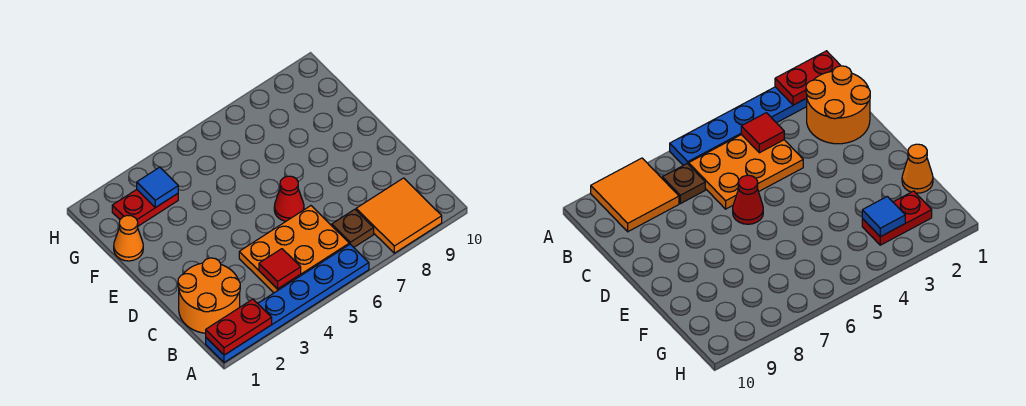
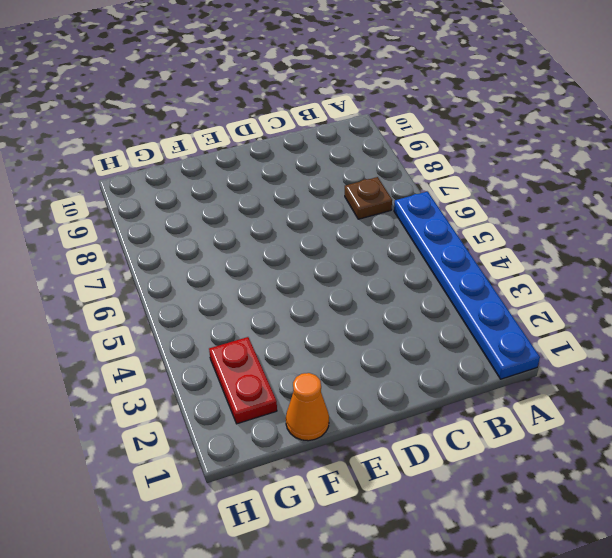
none -> orange tile A8:B9 level 1
none -> orange round brick B1:C2 level 1

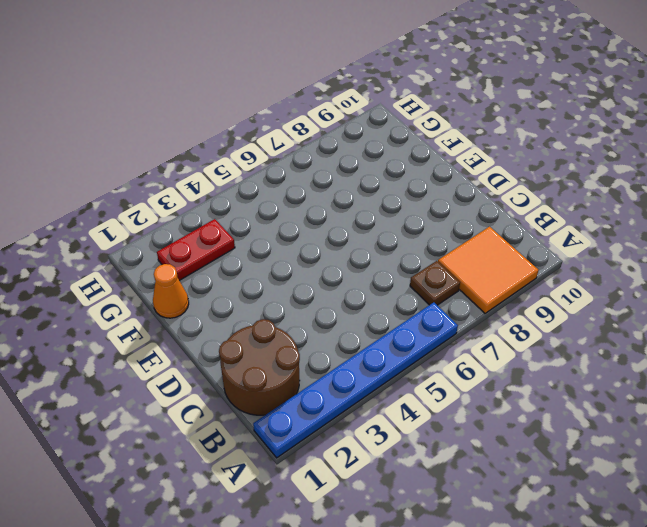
brown round brick B1:C2 level 1 -> orange round brick B1:C2 level 1
none -> orange plate B4:C6 level 1
none -> red cone D6 level 1

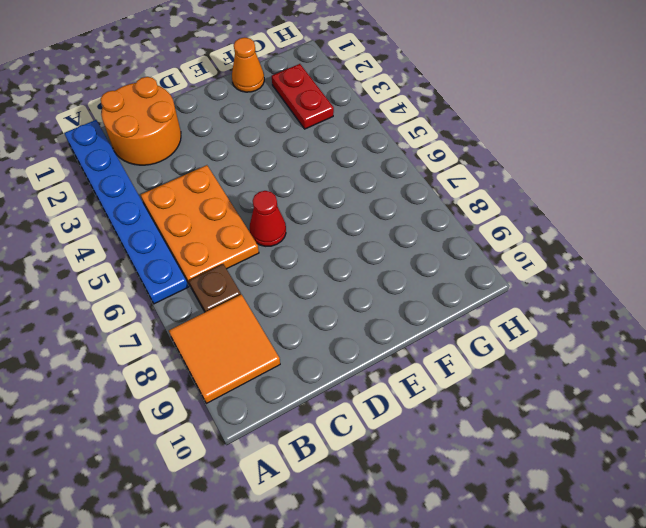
none -> red plate A1:A2 level 2
none -> red tile B4 level 2

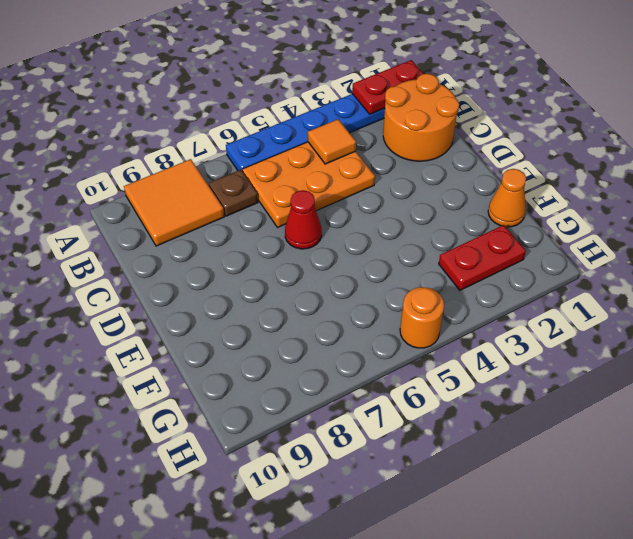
orange tile B4 level 2 -> red tile B4 level 2
orange round brick H5 level 1 -> none
none -> blue tile G3 level 2

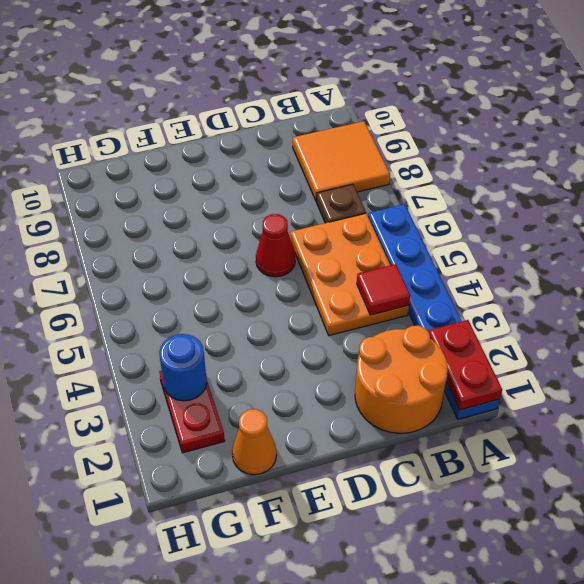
blue round brick G3 level 2 -> blue tile G3 level 2

